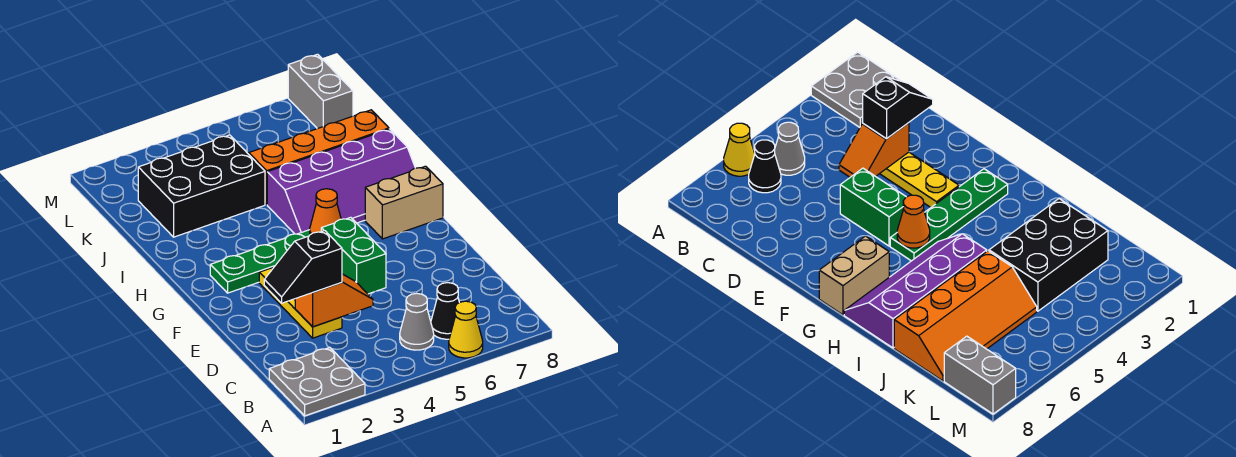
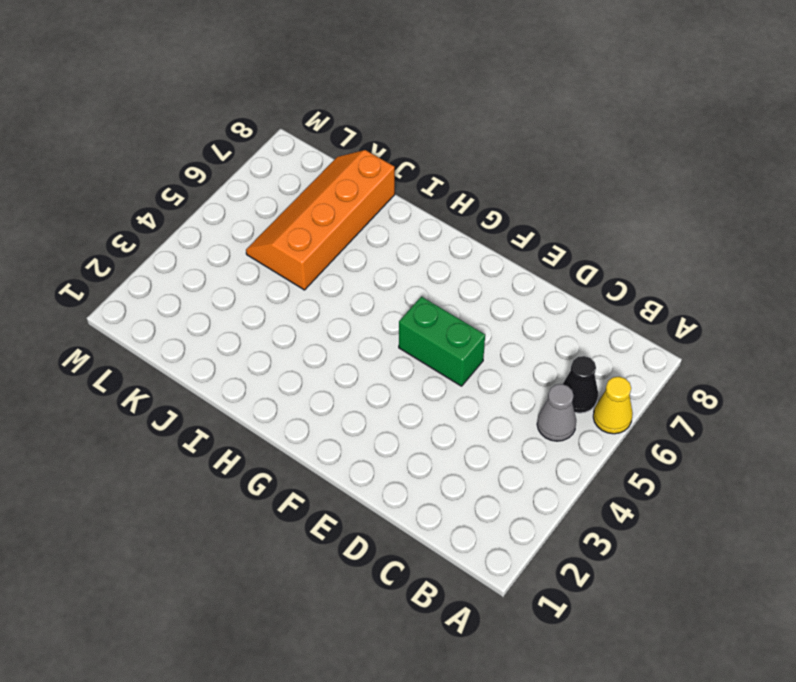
none -> grey plate A1:B2 level 1
none -> yellow plate D3:F3 level 1
none -> green plate G2:G5 level 1

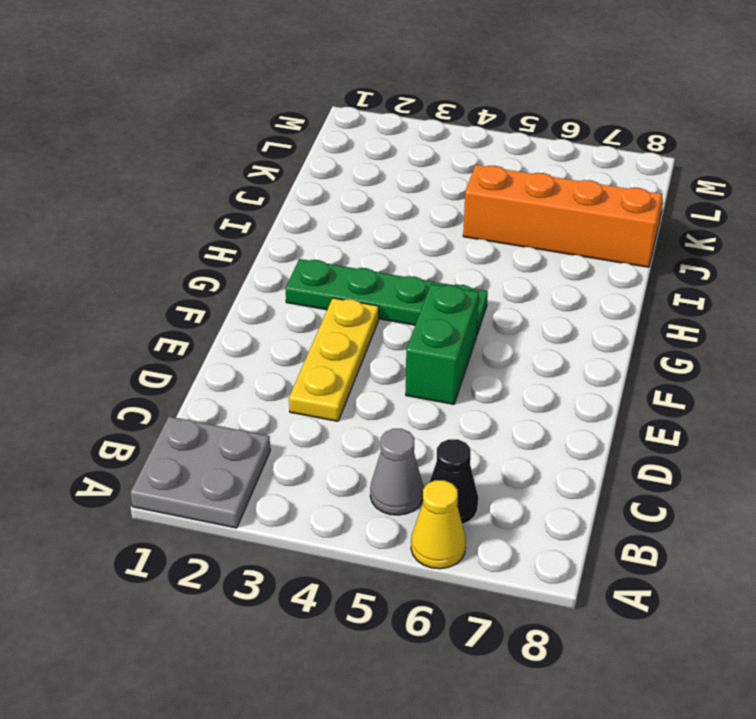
none -> tan brick G7:G8 level 1
none -> purple slope H5:I8 level 1 top I
none -> black brick J2:K4 level 1

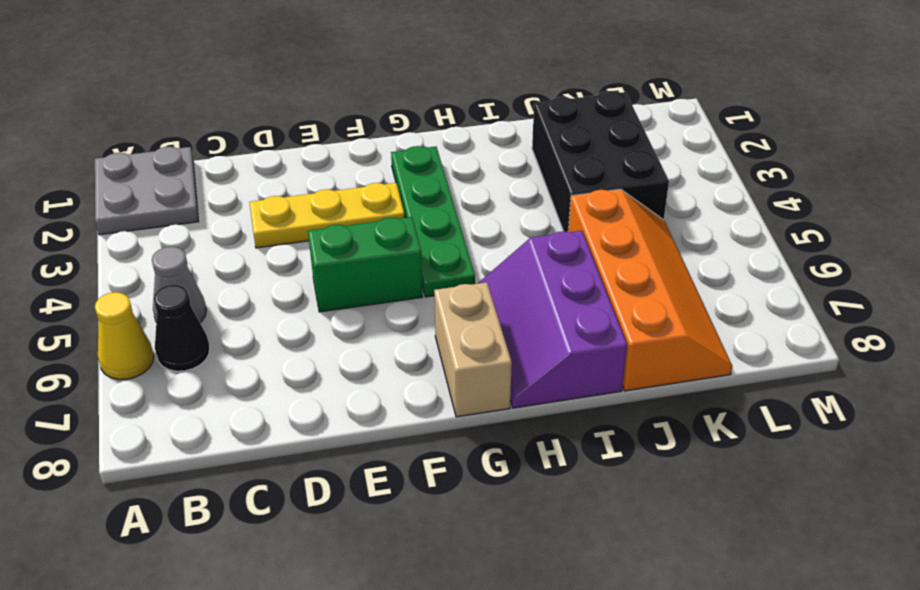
purple slope H6:I8 level 1 top I -> purple slope H5:I8 level 1 top I
none -> grey brick L8:M8 level 1
none -> orange slope D3:D4 level 2 top 3
none -> orange cone G5 level 2

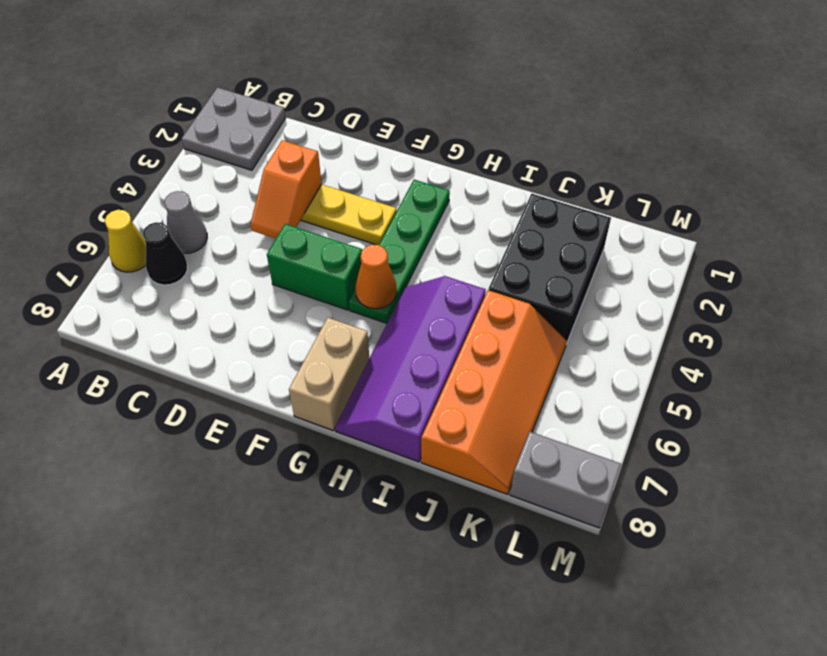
none -> black slope D2:D3 level 3 top 3

